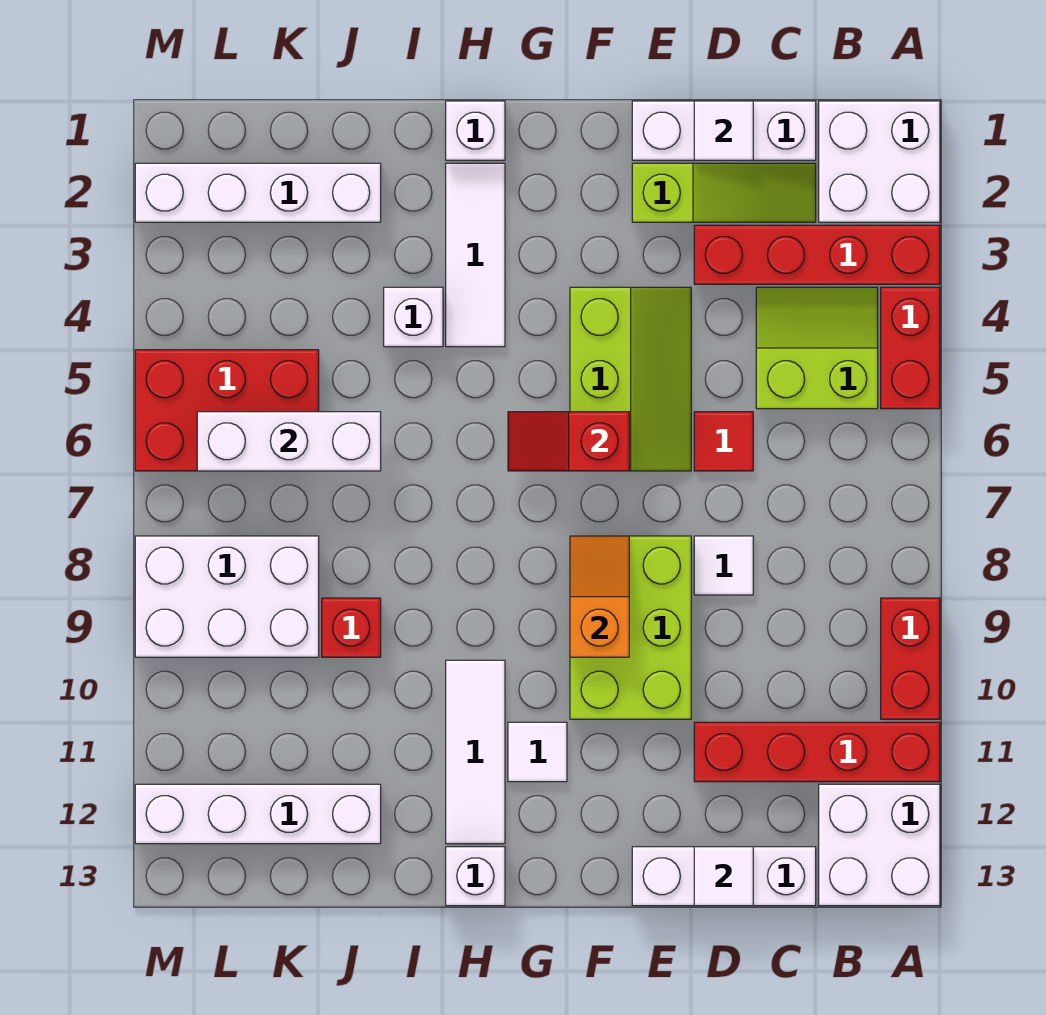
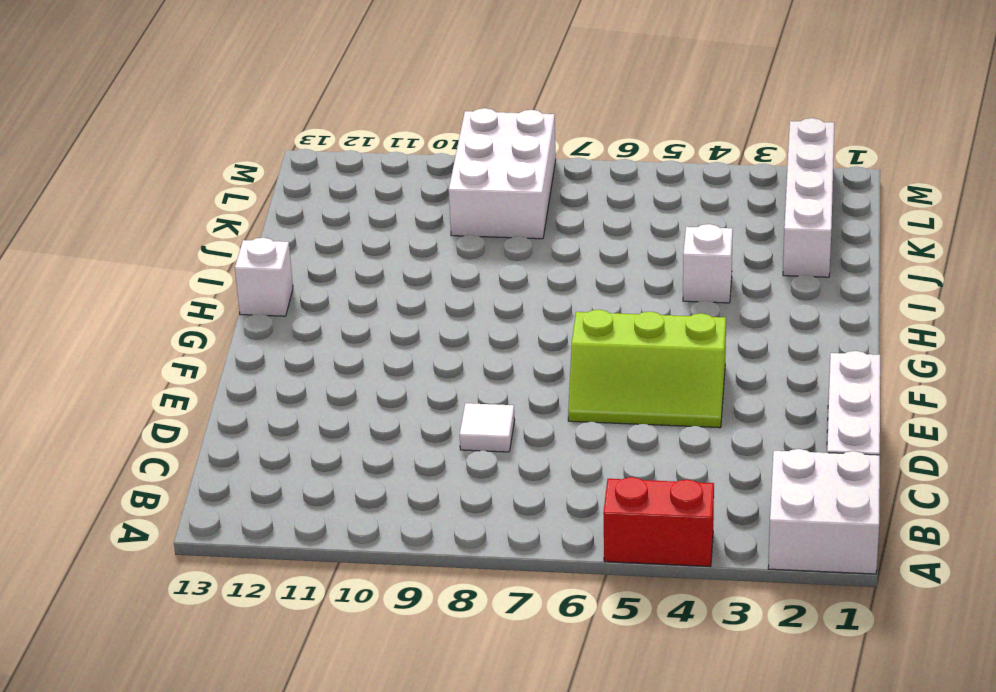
none -> red brick A3:D3 level 1
none -> red brick A9:A10 level 1
none -> red brick A11:D11 level 1
none -> white brick A12:B13 level 1

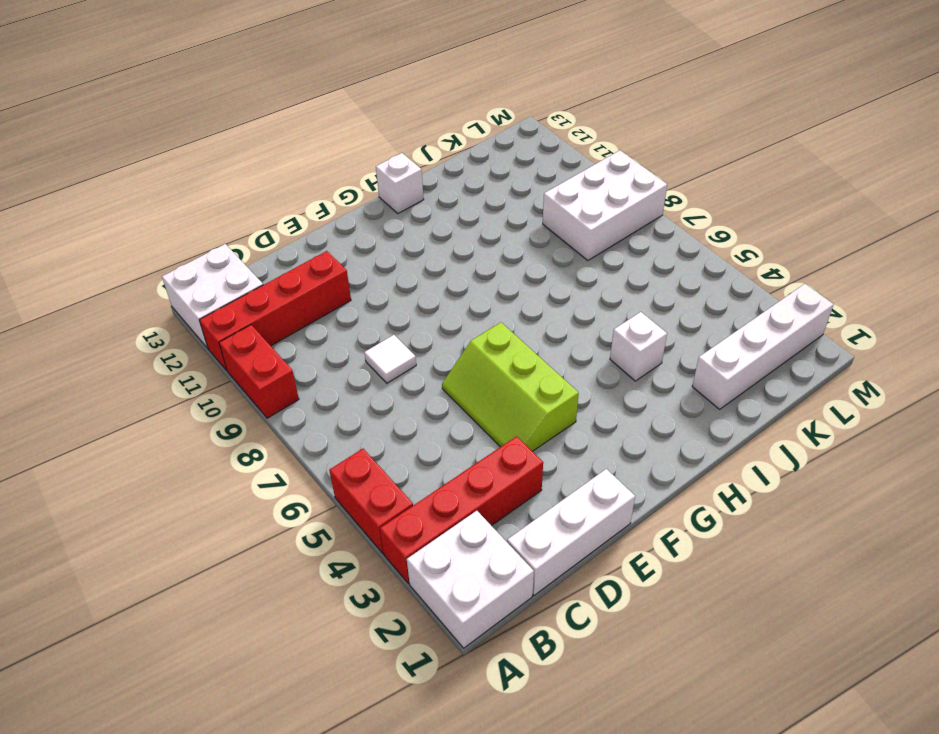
none -> lime slope B4:C5 level 1 top 5
none -> lime slope C2:E2 level 1 top E
none -> white brick C13:E13 level 1
none -> red tile D6 level 1

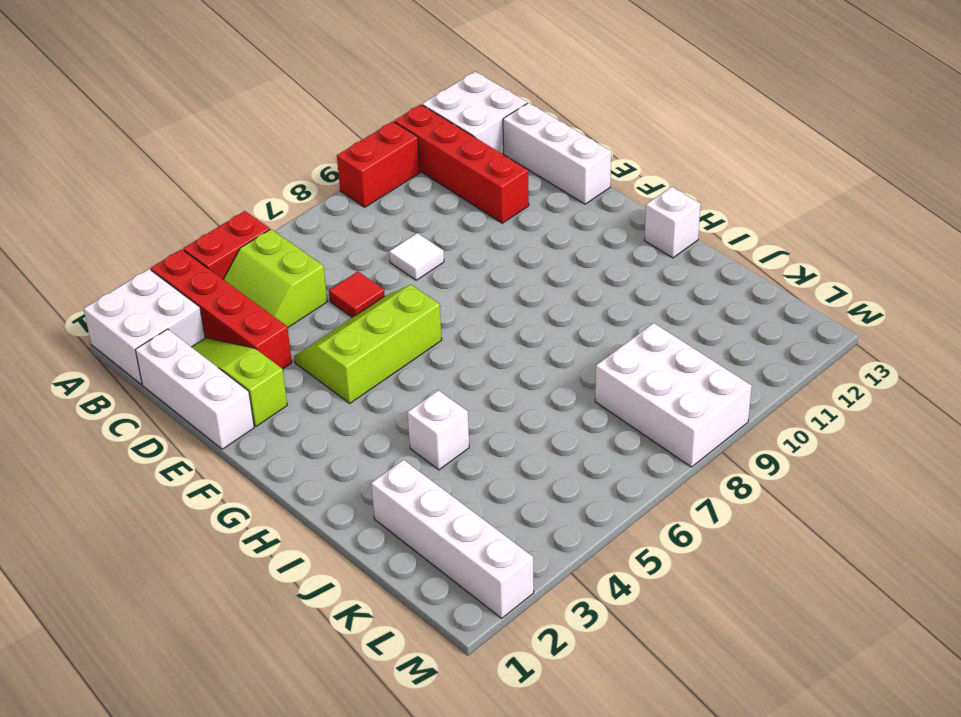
none -> lime brick E8:F10 level 1
none -> white tile G11 level 1
none -> white brick H1 level 1
none -> white tile H2:H4 level 1

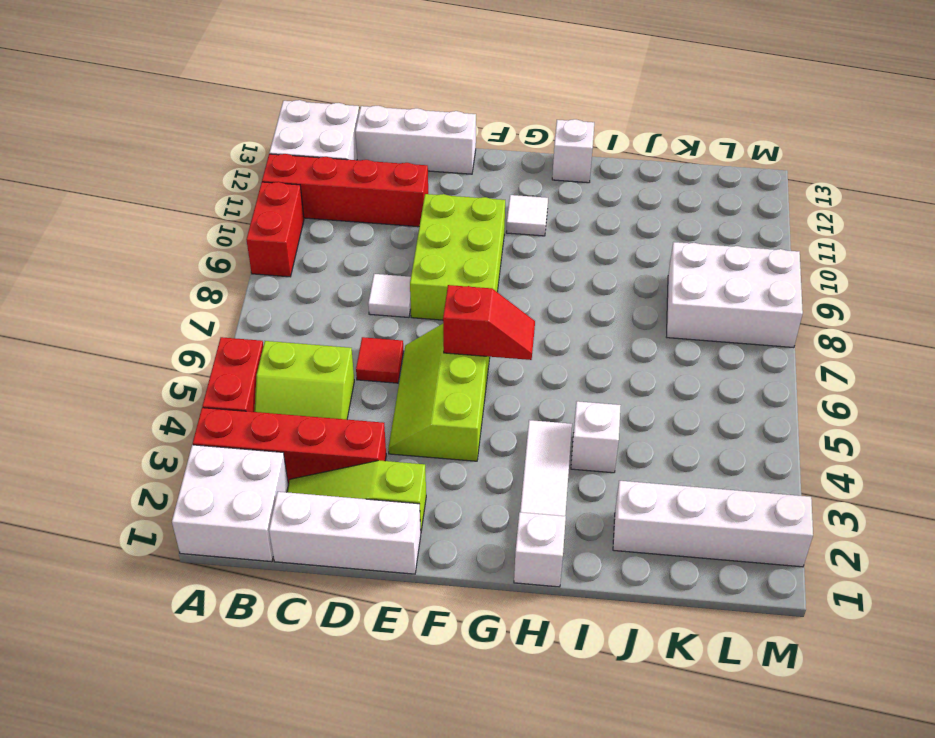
none -> white tile H10:H12 level 1
none -> red brick J9 level 1
none -> white brick J12:M12 level 1
none -> red brick K5:M6 level 1

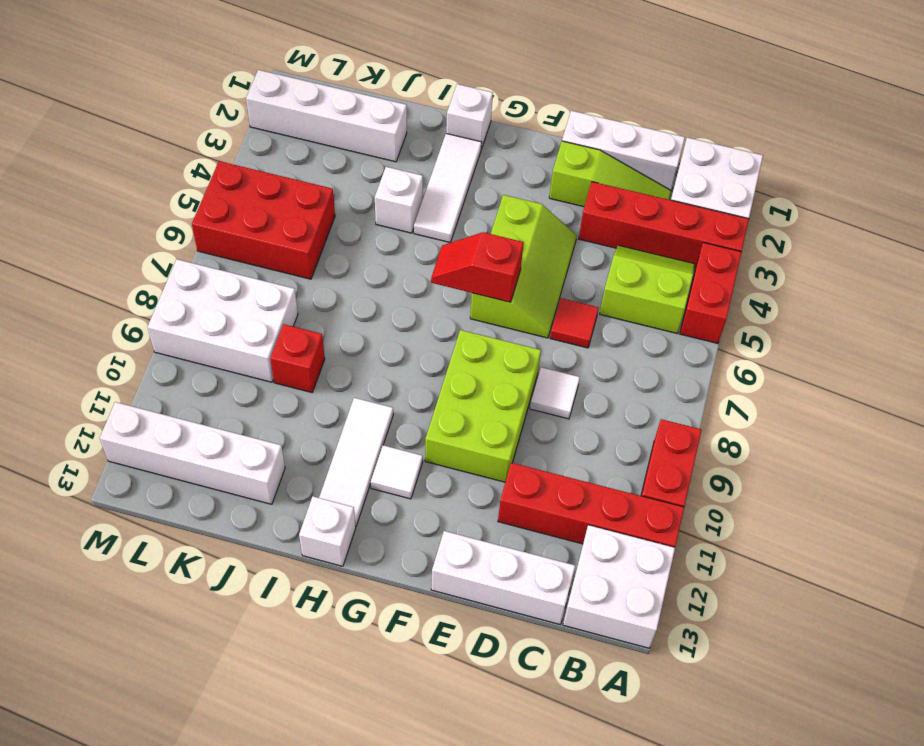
none -> white tile D1 level 2
none -> white tile D13 level 2
none -> orange slope F8:F9 level 2 top 9
none -> white brick J6:L6 level 2

